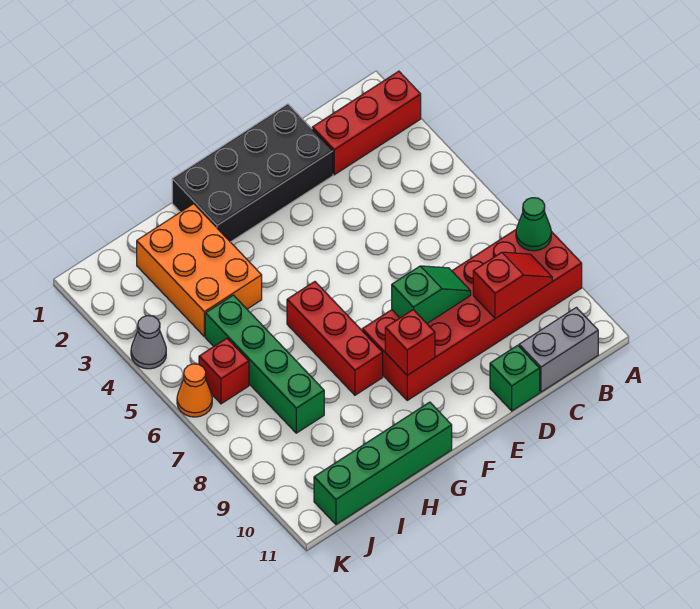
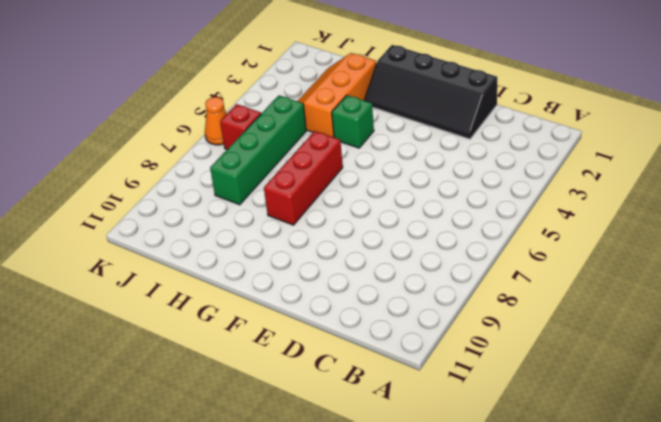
black slope D1:G2 level 1 top 1 -> black brick D1:G2 level 1
green brick G4 level 1 -> green brick D11 level 1
orange slope H2:I4 level 1 top H -> orange brick H2:I4 level 1
none -> red brick A2:C2 level 1
none -> red brick A8:F9 level 1
none -> grey brick B11:C11 level 1

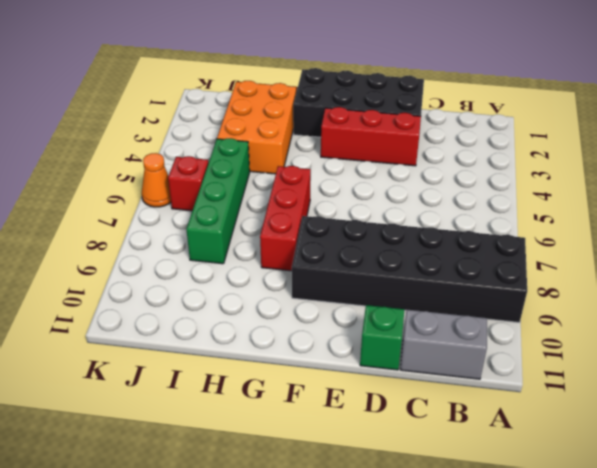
black brick A8:F9 level 1 -> red brick A8:F9 level 1
red brick D3:F3 level 1 -> red brick A2:C2 level 1
none -> green brick G11:J11 level 1
none -> grey cone K4 level 1
none -> green cone A8 level 2

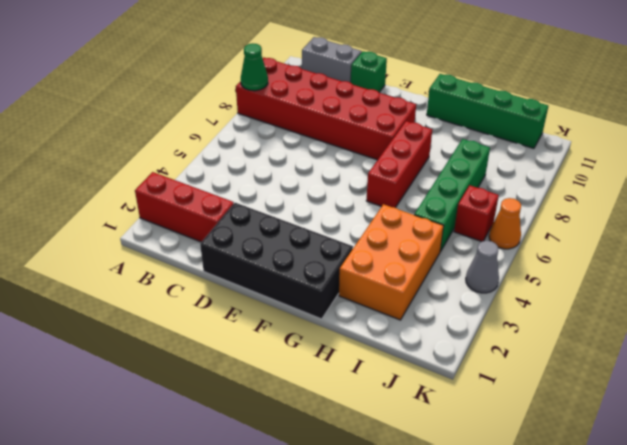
none -> red slope B9:C9 level 2 top C
none -> green slope D8:E8 level 2 top E
none -> red brick F9 level 2

